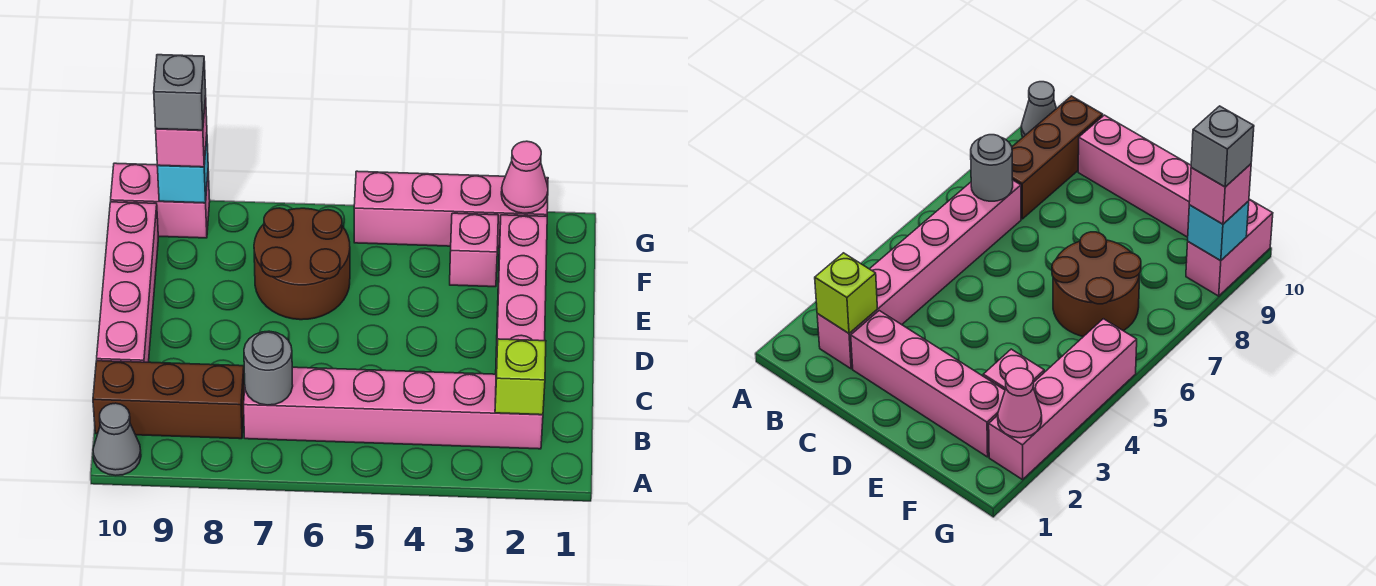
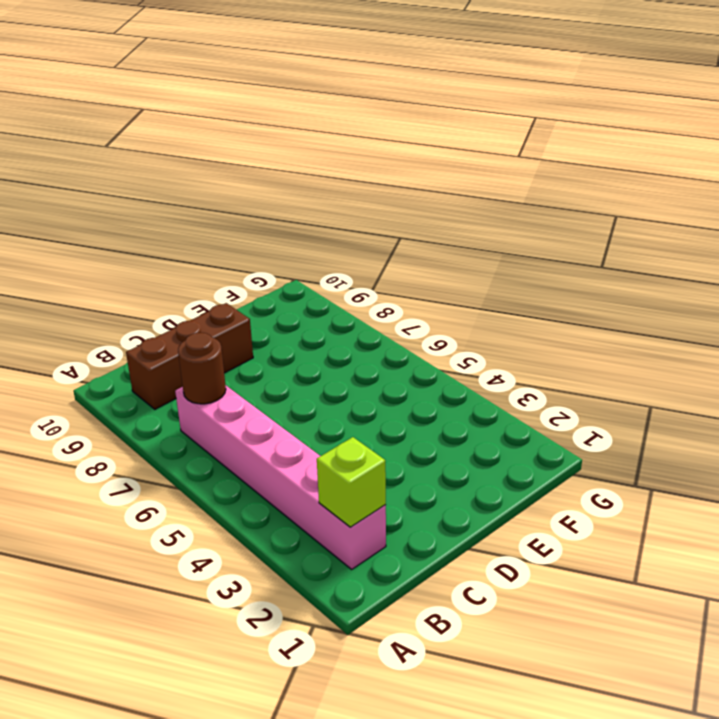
brown round brick B7 level 2 -> grey round brick B7 level 2
brown brick B9:D9 level 1 -> brown brick B8:B10 level 1
none -> grey cone A10 level 1
none -> pink brick C2:F2 level 1
none -> pink brick C10:F10 level 1

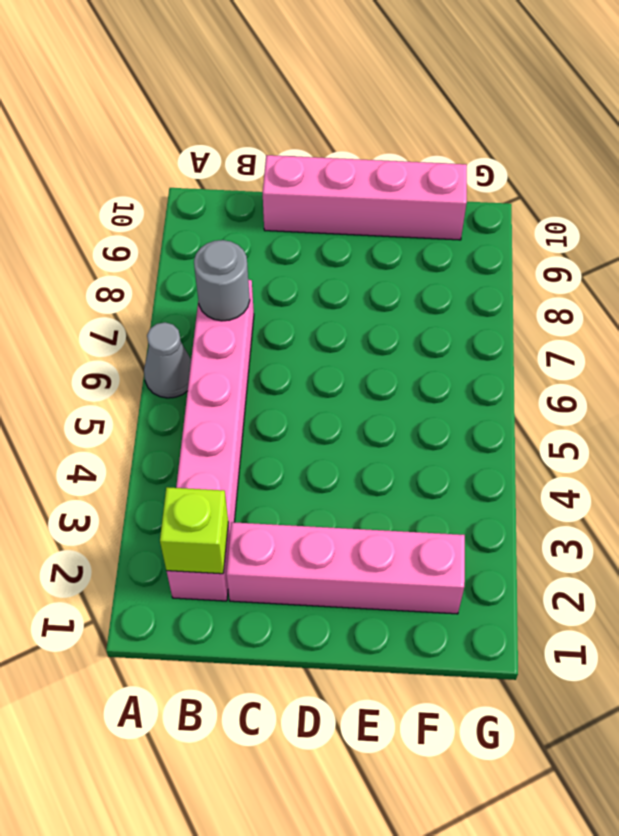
grey cone A6 level 1 -> grey cone A10 level 1
none -> brown brick B8:B10 level 1
none -> brown round brick E6:F7 level 1
none -> pink brick F3 level 1

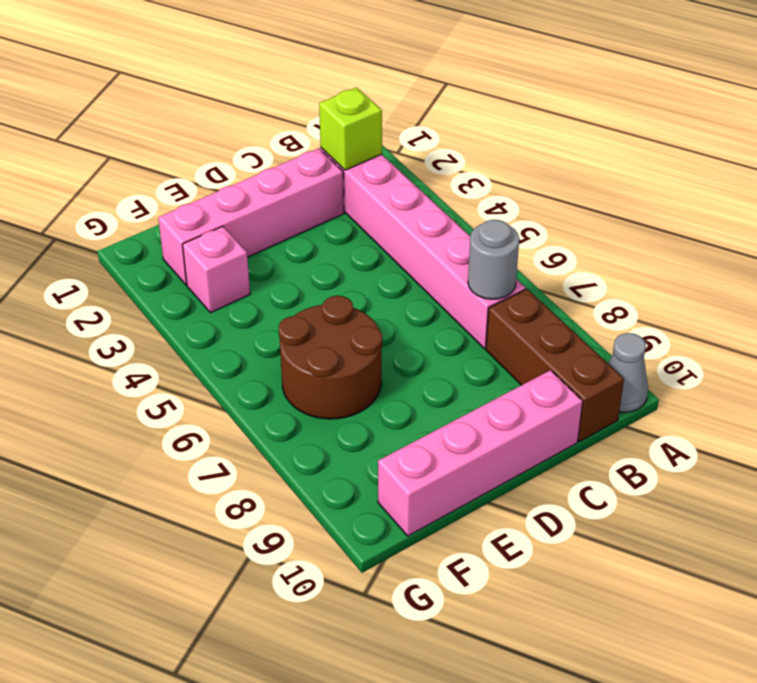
none -> pink brick G2:G5 level 1
none -> pink brick G9:G10 level 1
none -> pink cone G2 level 2

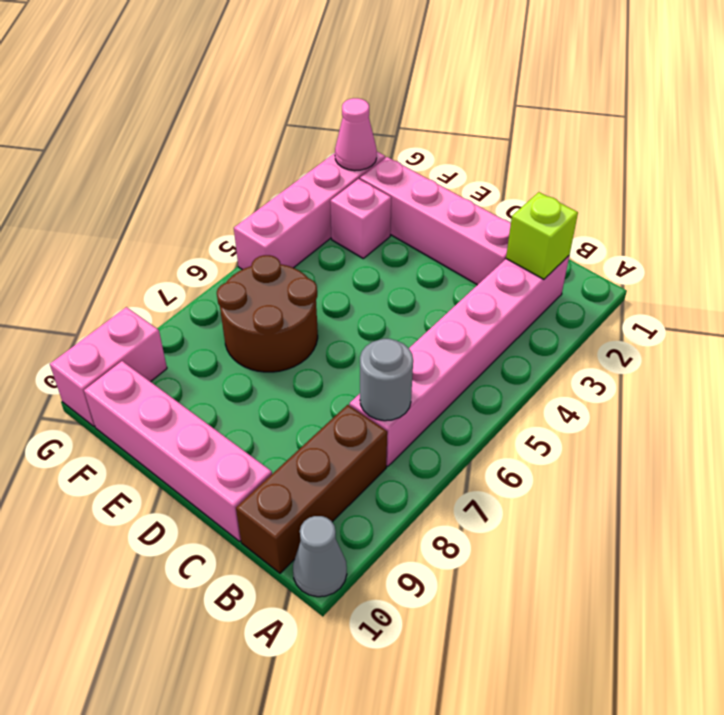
none -> cyan brick G9 level 2
none -> pink brick G9 level 3
none -> grey brick G9 level 4

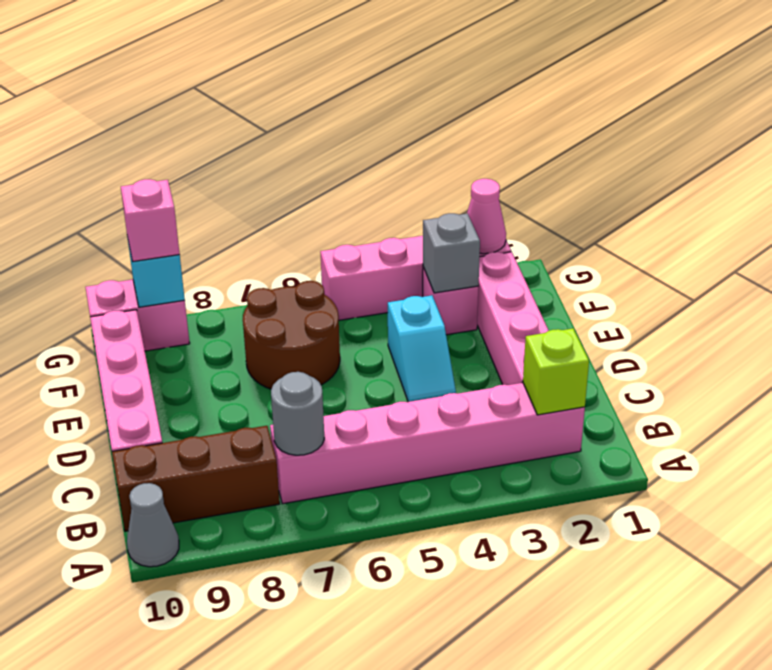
cyan slope D4:E4 level 1 top E -> none
grey brick F3 level 2 -> grey brick G9 level 4

